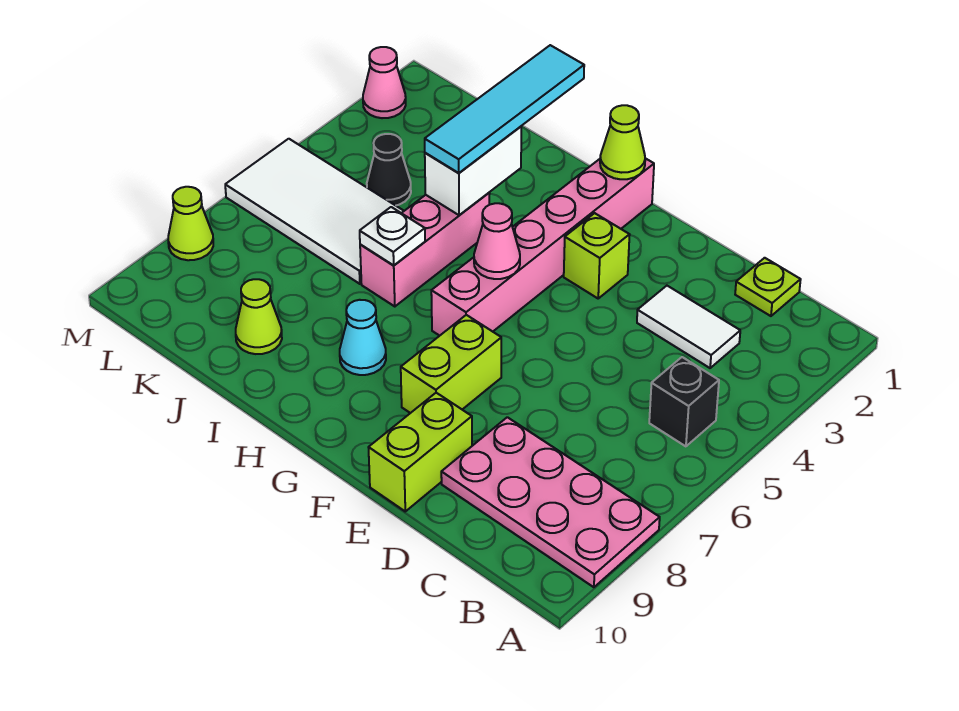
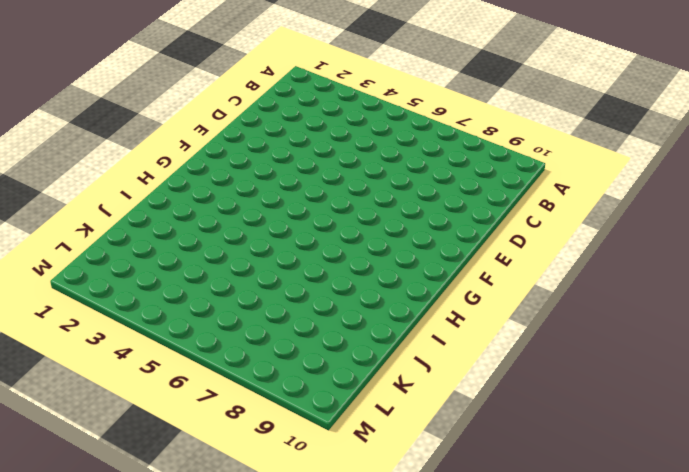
none -> pink plate A8:D9 level 1
none -> black brick B5 level 1
none -> lime plate C1 level 1

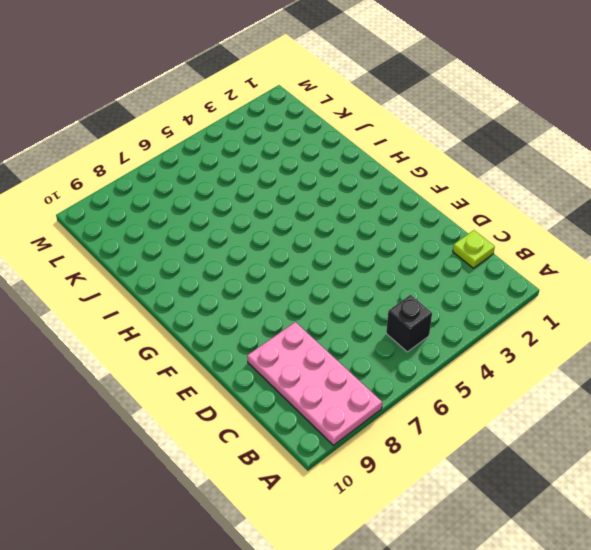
none -> white tile C3:D3 level 1
none -> lime brick E9:E10 level 1
none -> lime brick F3 level 1

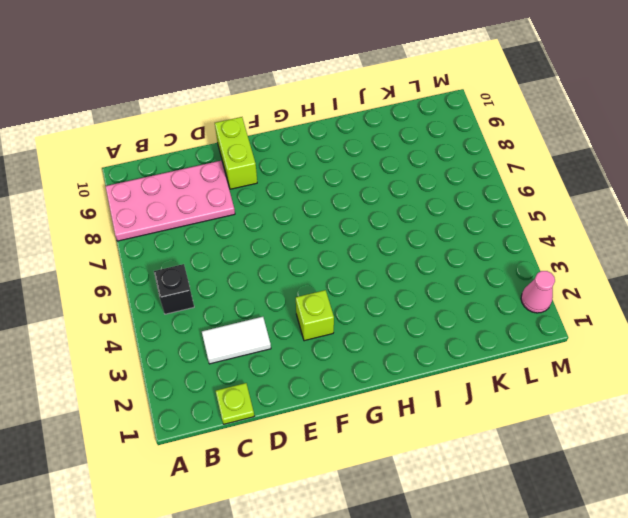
none -> lime brick F7:F8 level 1
none -> pink brick G1:G6 level 1
none -> cyan cone H8 level 1

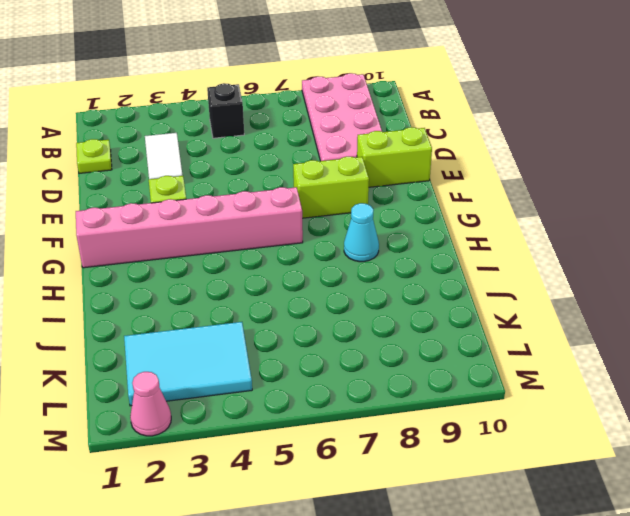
cyan tile K2:L4 level 1 -> black cone K4 level 1
none -> pink brick I4:I6 level 1
none -> white tile J5:M6 level 1
none -> lime cone J9 level 1

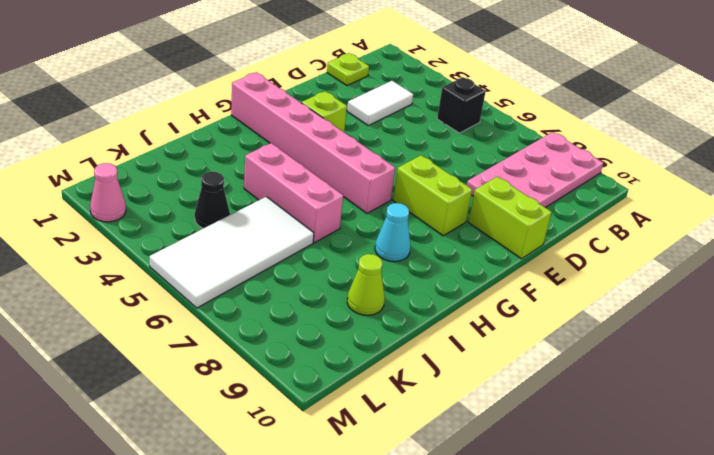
none -> lime cone M8 level 1
none -> lime cone G1 level 2
none -> pink cone G5 level 2

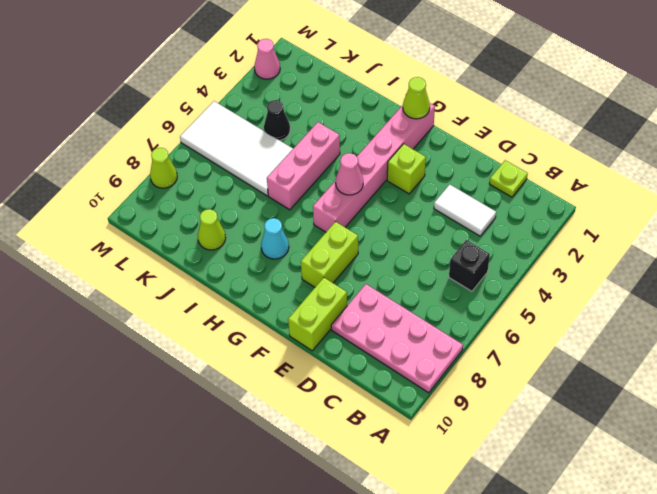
none -> white brick I3:I4 level 2
none -> white plate I6 level 2
none -> cyan tile I1:I4 level 3

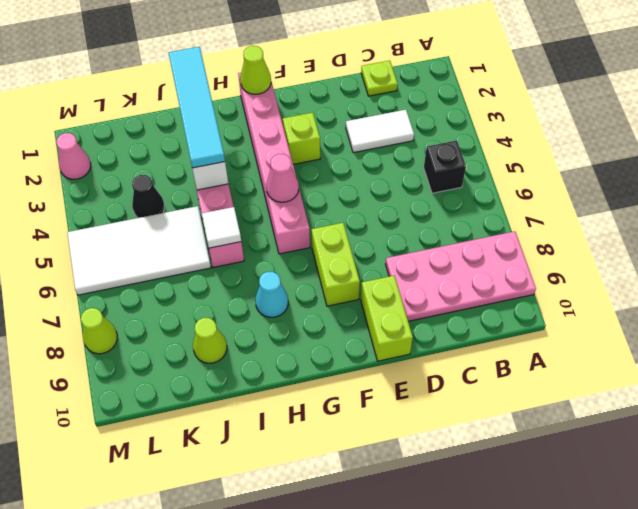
white tile I6 level 2 -> white plate I6 level 2

